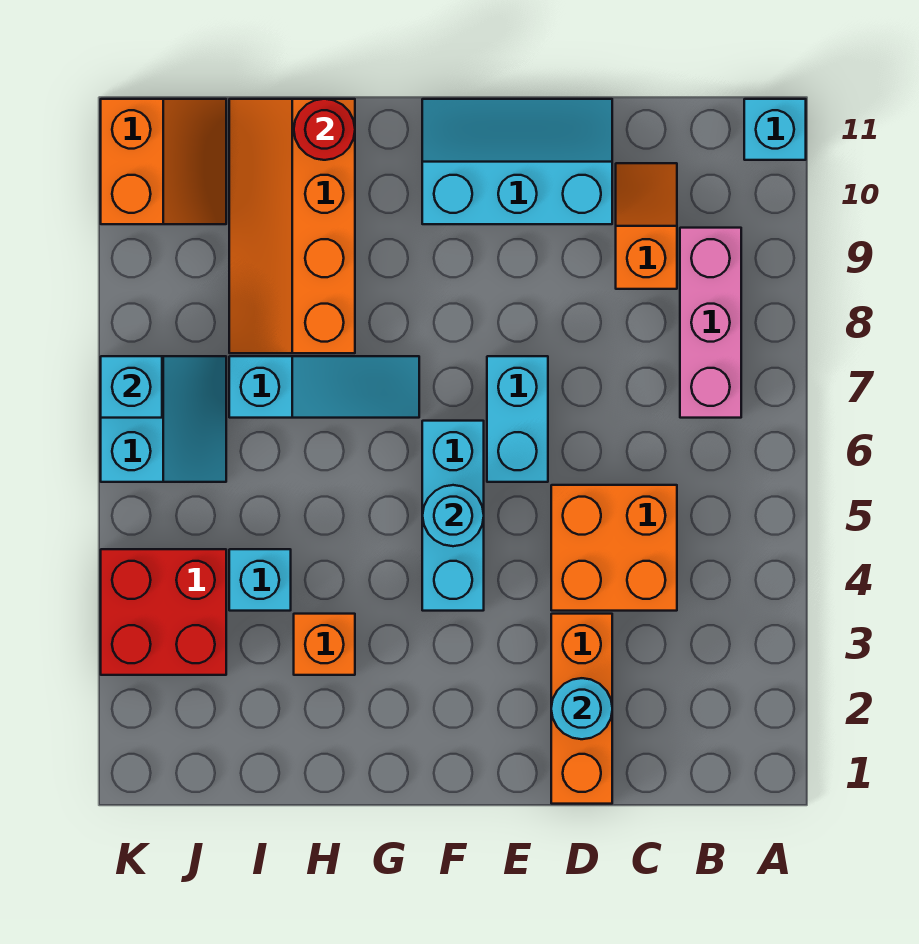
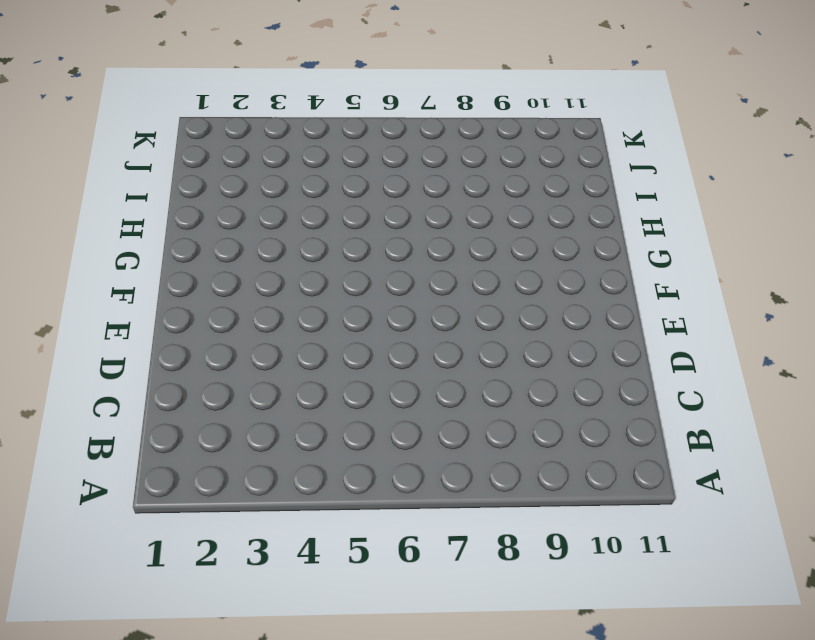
none -> cyan brick A11 level 1
none -> pink brick B7:B9 level 1
none -> orange brick C4:D5 level 1

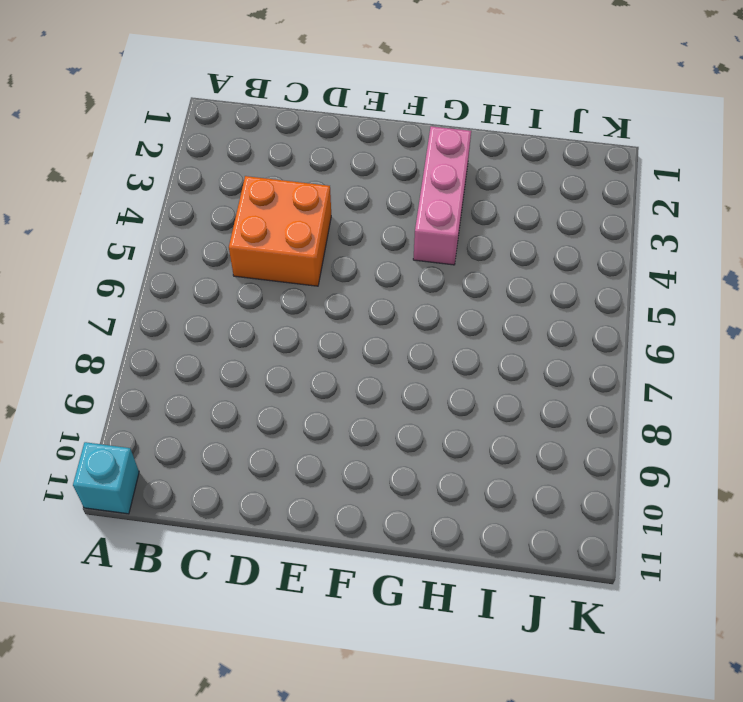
pink brick G2:G4 level 1 -> pink brick B7:B9 level 1
none -> orange slope C9:C10 level 1 top 9
none -> orange brick D1:D3 level 1
none -> cyan slope D10:F11 level 1 top 10

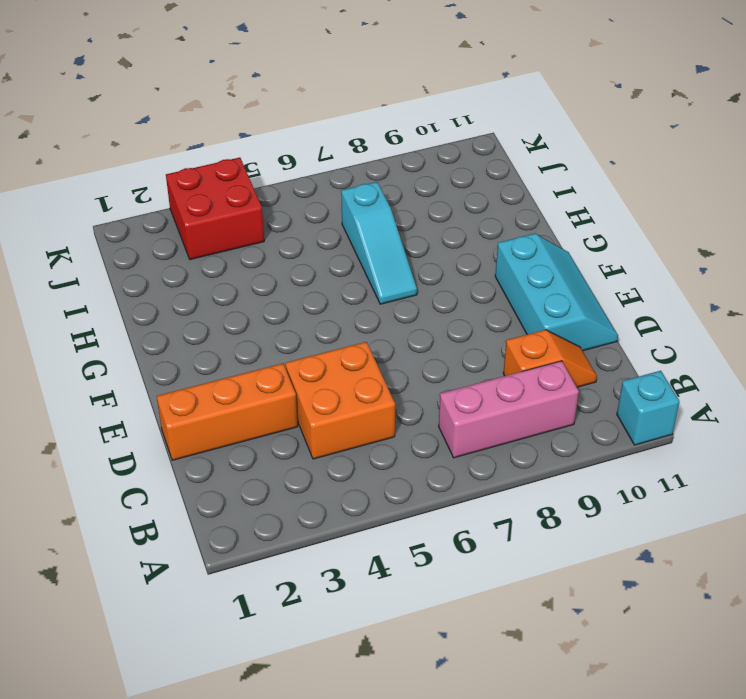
none -> cyan brick E6:E7 level 1
none -> cyan brick F4:F6 level 1
none -> orange brick H3 level 1

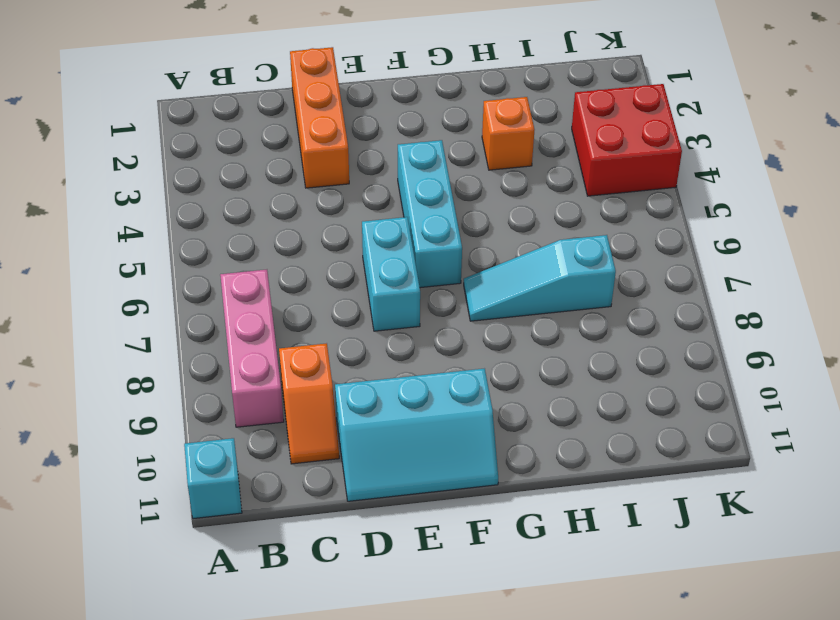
none -> orange brick C4:D5 level 1
none -> orange slope H8:I11 level 1 top H
none -> cyan brick I4 level 1

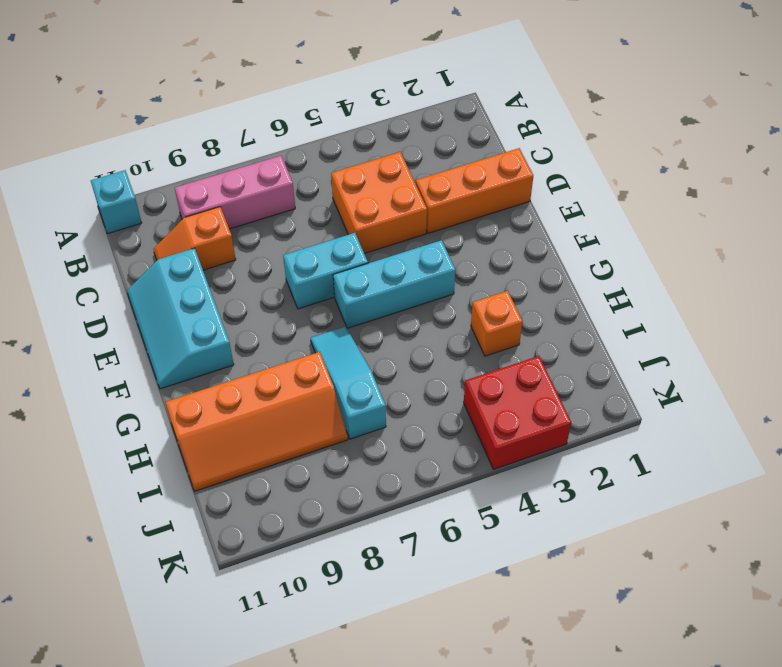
none -> cyan brick I4 level 1
none -> cyan slope J6:K7 level 1 top K
none -> orange slope J10:K11 level 1 top K

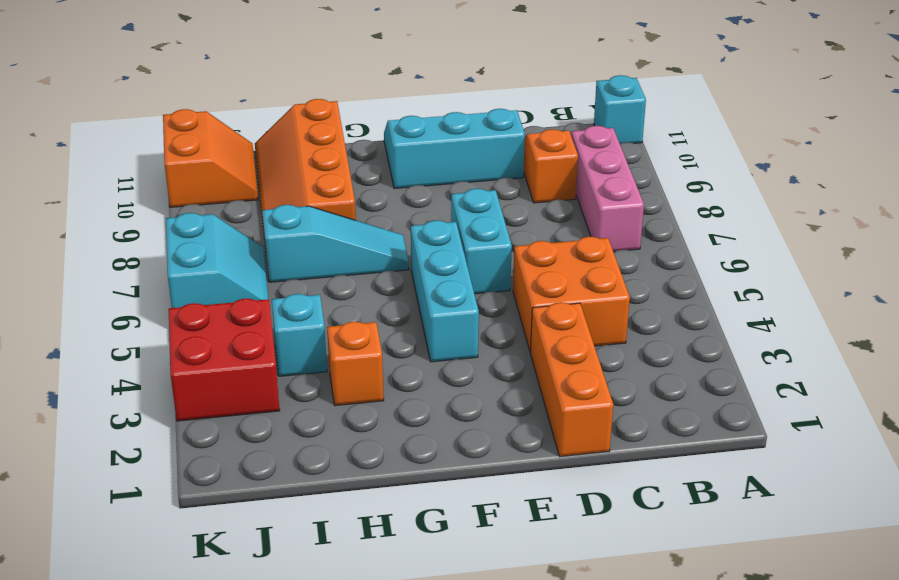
none -> cyan round brick D2 level 2
none -> cyan round brick F5 level 2
none -> red round brick H11 level 2

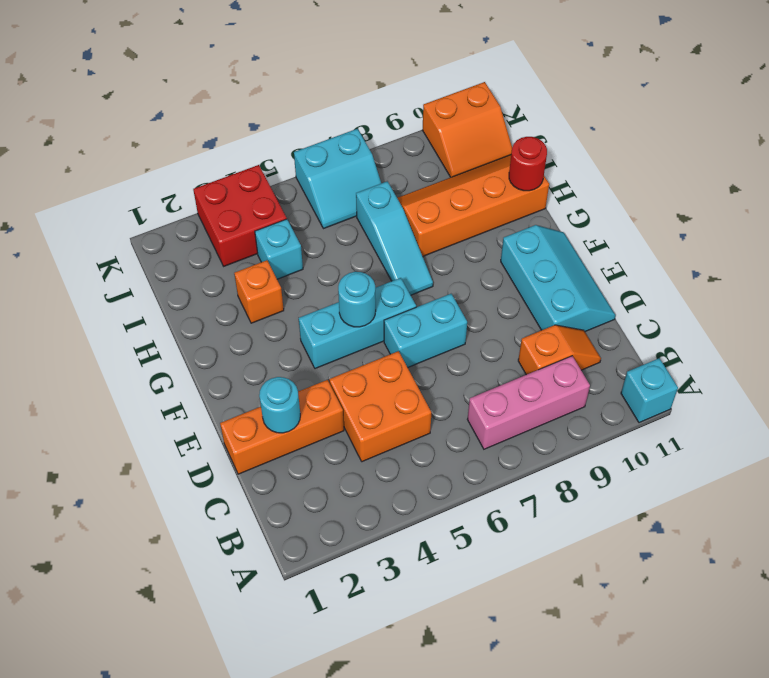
none -> cyan brick K7 level 2

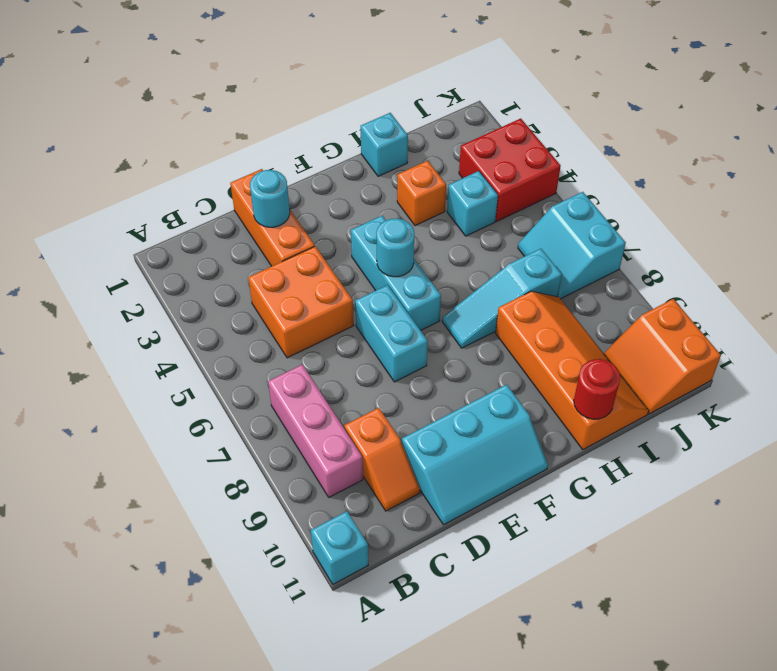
cyan brick H1 level 1 -> cyan brick K7 level 2

